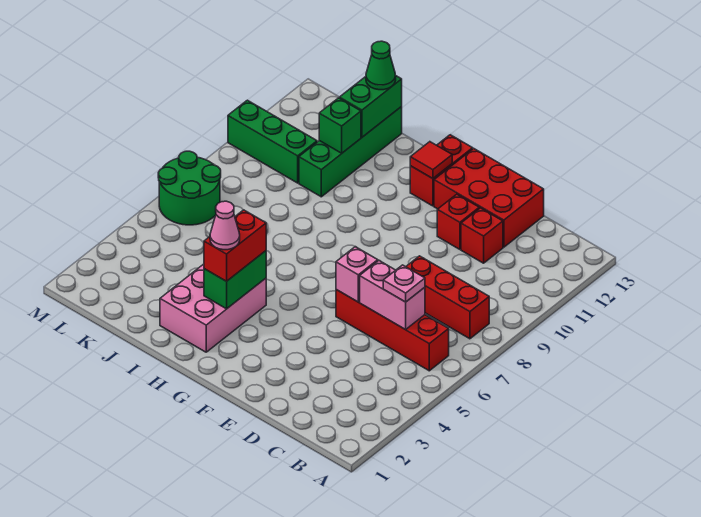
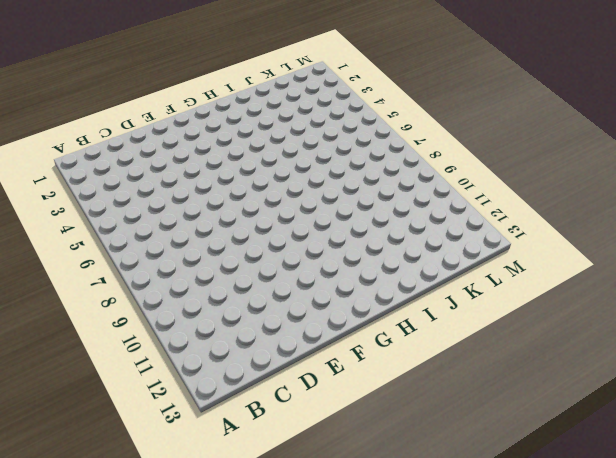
none -> red brick B6:E6 level 1
none -> red brick B8:D8 level 1
none -> red brick D11 level 1

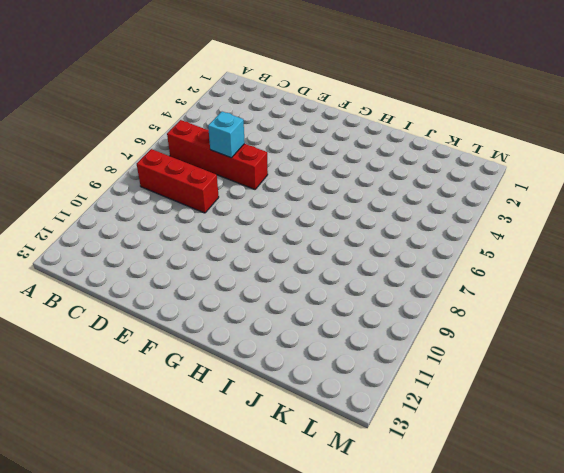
cyan brick D6 level 2 -> pink brick C6:D6 level 2
none -> red brick D11 level 1
none -> red brick D12:F13 level 1
none -> red brick E11 level 1

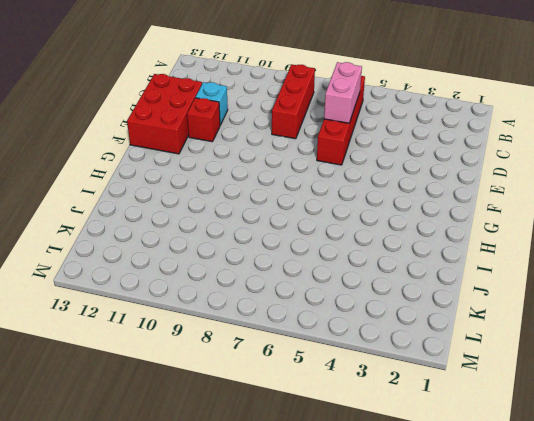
cyan brick D11 level 1 -> red brick D11 level 1
none -> red brick G12:G13 level 1
none -> pink brick H2:I4 level 1
none -> green brick J10:J13 level 1

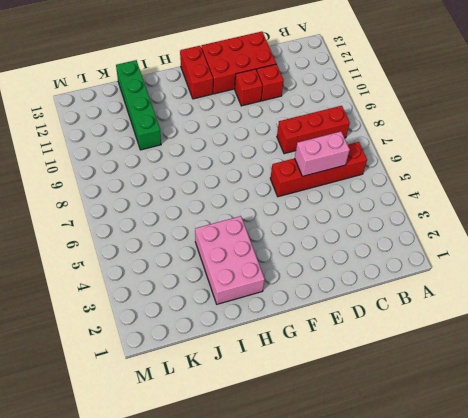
none -> green brick K10:M10 level 1
none -> green round brick L6:M7 level 1
none -> pink brick E6 level 2

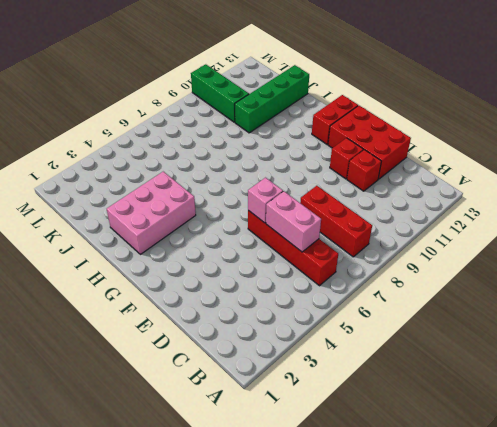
none -> green round brick L6:M7 level 1
none -> red tile G12 level 2
none -> green brick H3:H4 level 2

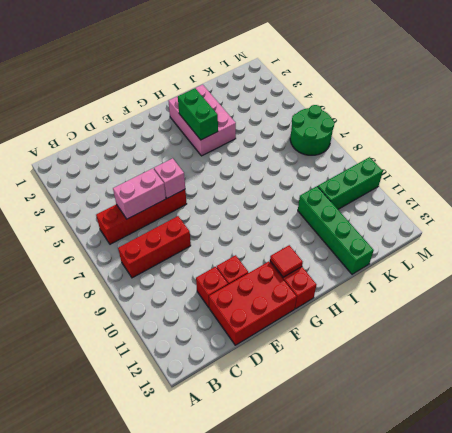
none -> green brick J11 level 2
none -> green brick J12:J13 level 2
none -> pink plate C6 level 3

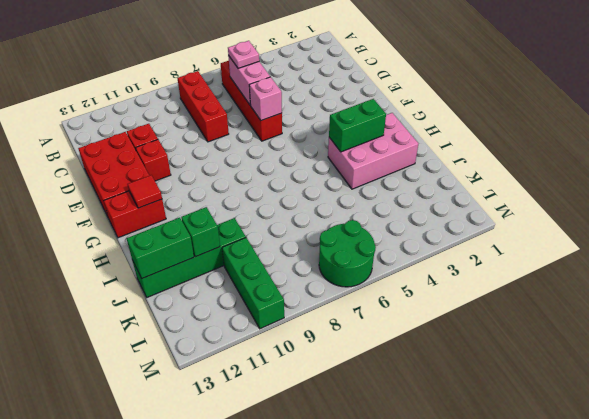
none -> red brick H3:H4 level 3
none -> green cone J13 level 3
none -> pink cone H3 level 4

